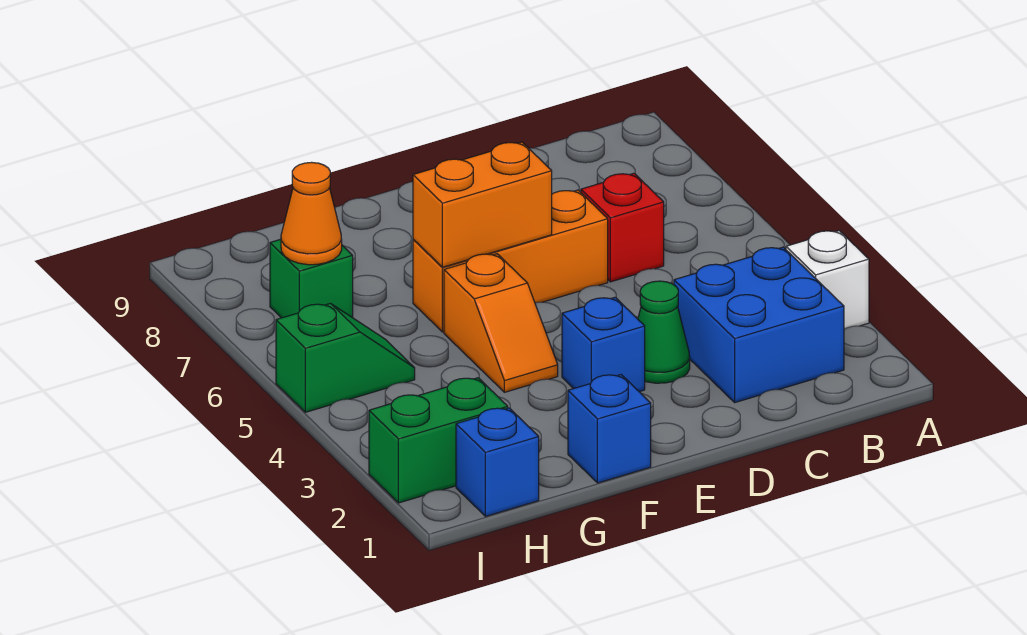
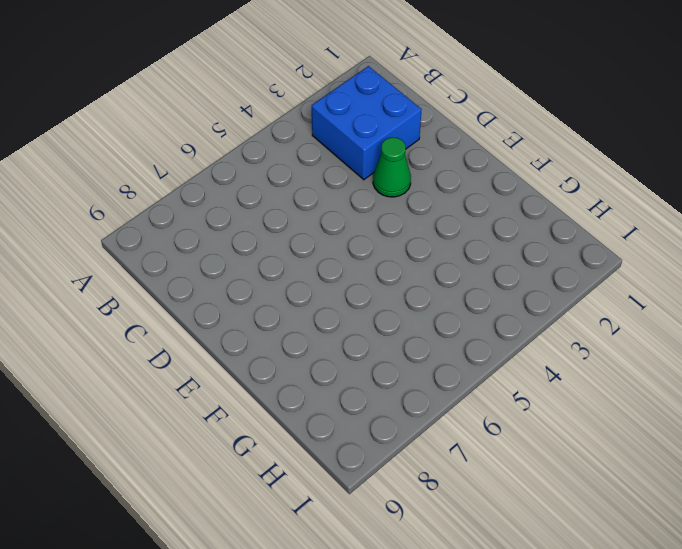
none -> white brick A3 level 1
none -> red brick C6 level 1
none -> orange brick D6:F6 level 1

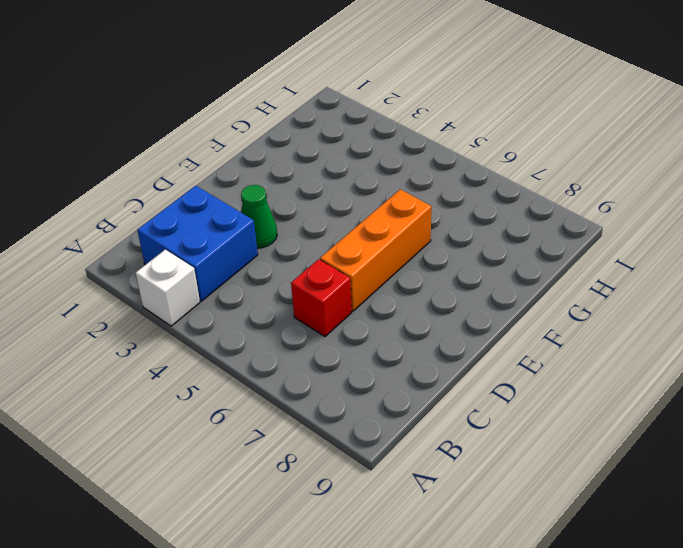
none -> blue brick E3 level 1
none -> blue brick F1 level 1
none -> orange slope F4:F5 level 1 top 5

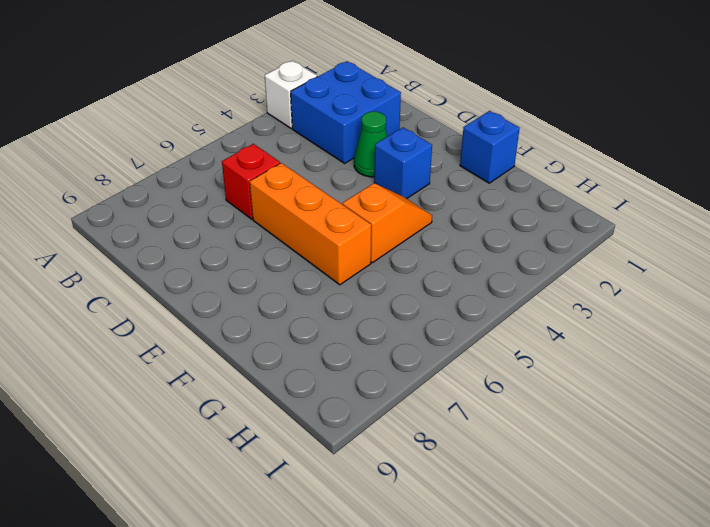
none -> blue brick H1 level 1
none -> green brick H2:I2 level 1
none -> green slope H5:I5 level 1 top I

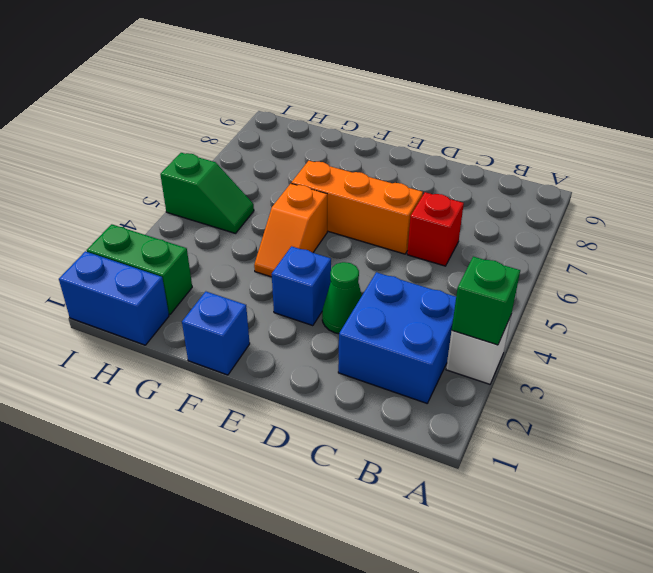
green brick A3 level 2 -> green brick H7 level 1
blue brick H1:I1 level 1 -> blue brick H1 level 1
none -> orange brick E6:F6 level 2
none -> orange cone H7 level 2

